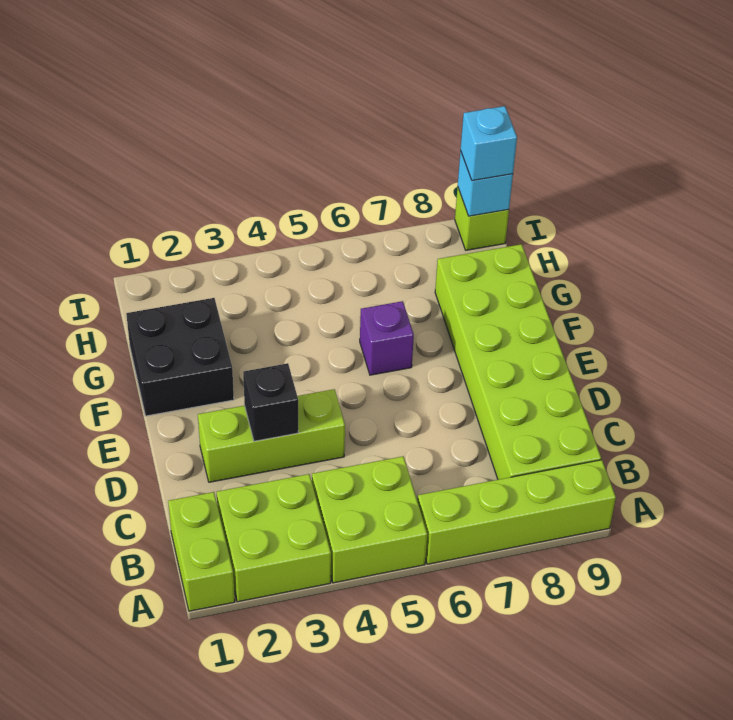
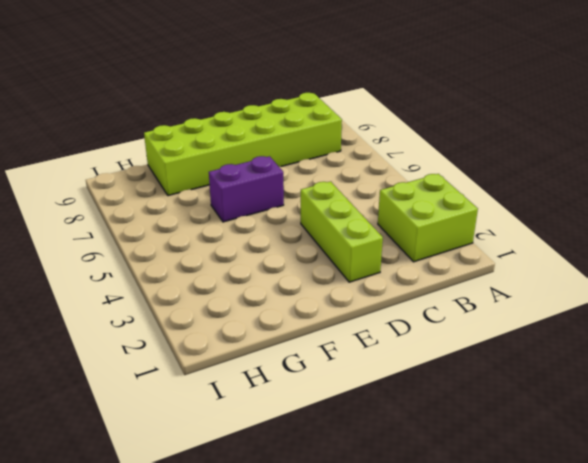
purple brick E6:F6 level 1 -> purple brick F6 level 1
none -> lime brick A1:B1 level 1
none -> lime brick A4:B5 level 1
none -> lime brick A6:A9 level 1

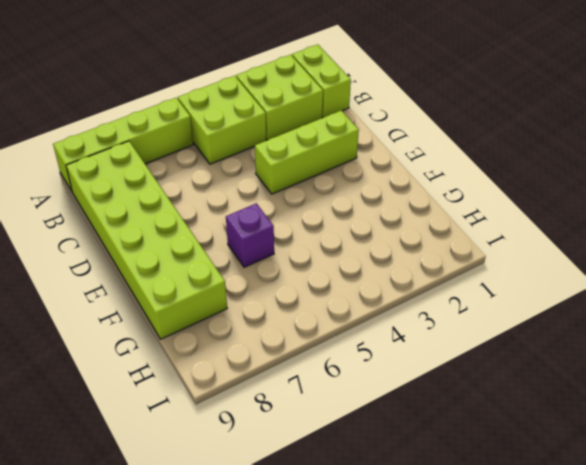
none -> black brick F1:G2 level 1
none -> lime brick I9 level 1
none -> black brick D3 level 2

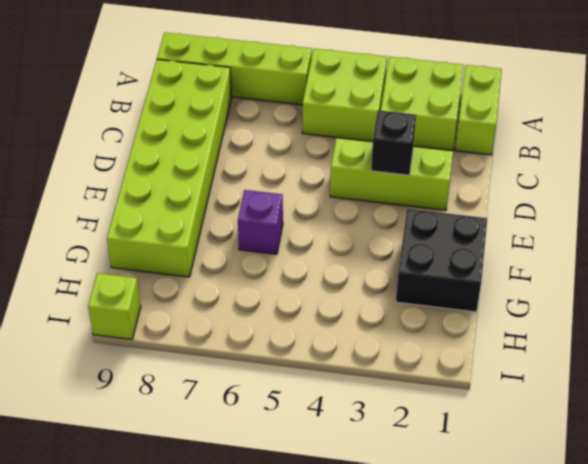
none -> cyan brick I9 level 2
none -> cyan brick I9 level 3

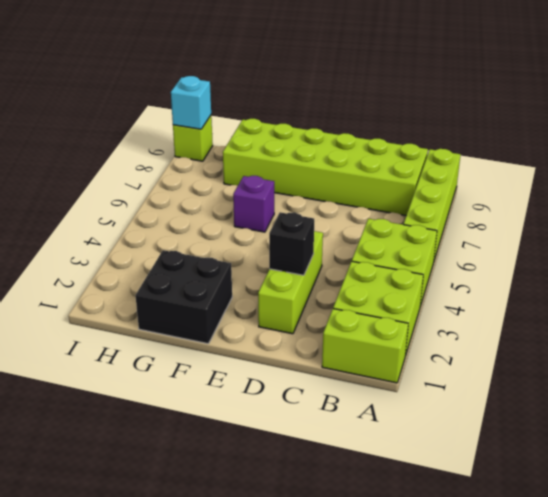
none -> cyan brick I9 level 3

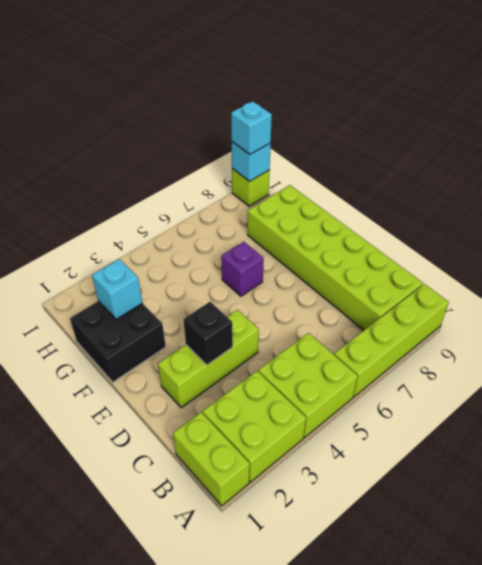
cyan brick G2 level 2 -> none

